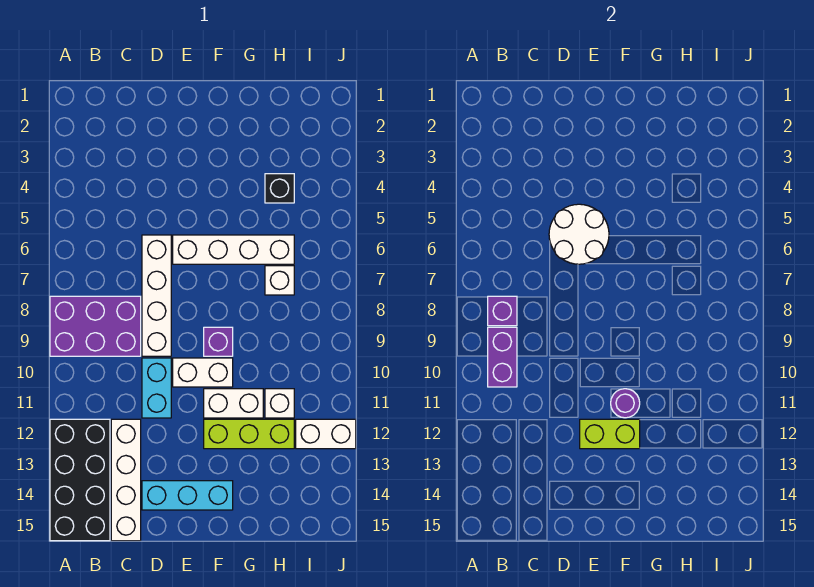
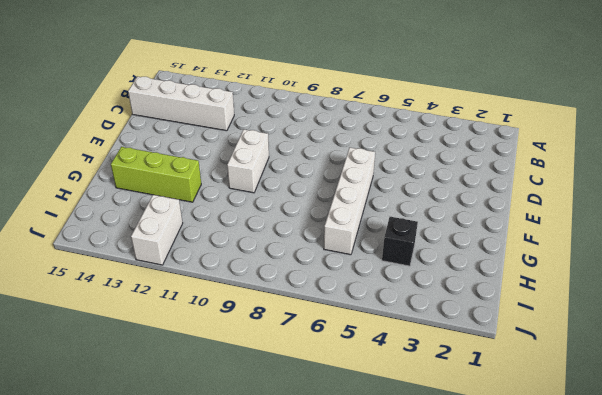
lime brick G12:G14 level 1 -> lime brick F12:H12 level 1
none -> purple brick A8:C9 level 1
none -> black brick A12:B15 level 1
none -> white brick D6:D9 level 1

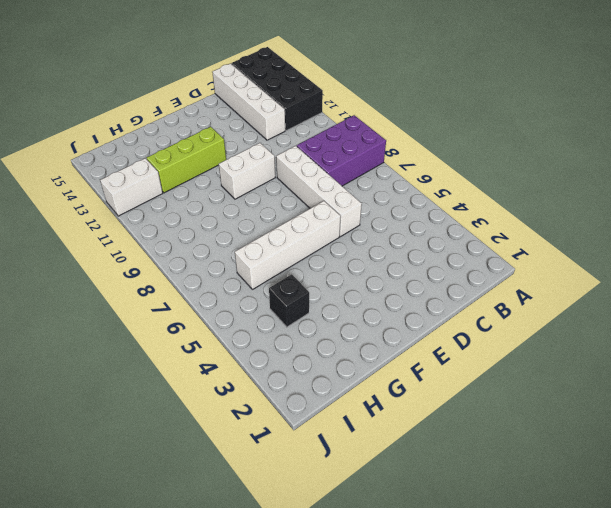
none -> cyan brick D10:D11 level 1
none -> cyan brick D14:F14 level 1
none -> purple brick F9 level 1

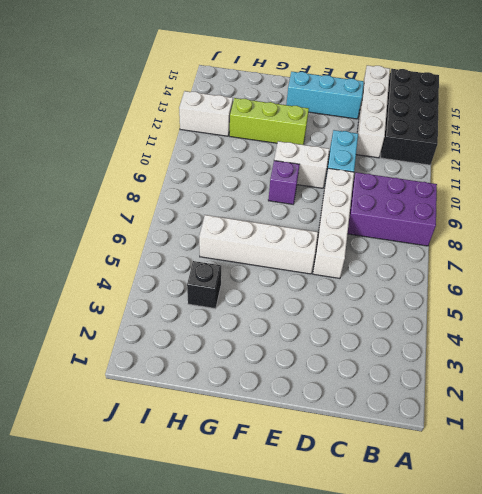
none -> white brick F11:G11 level 1
none -> white brick H7 level 1
none -> white brick H11 level 1

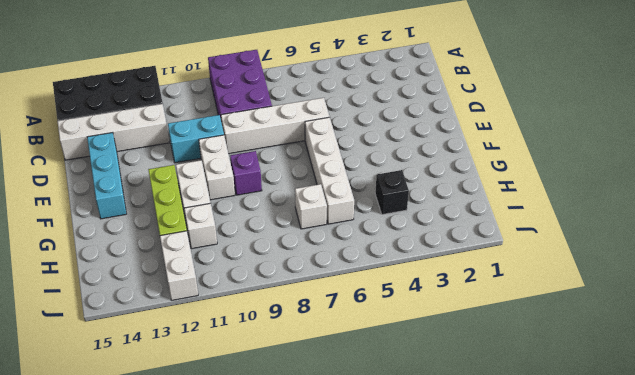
none -> purple brick B8 level 2
none -> purple brick B9:B10 level 2
none -> white round brick D5:E6 level 2

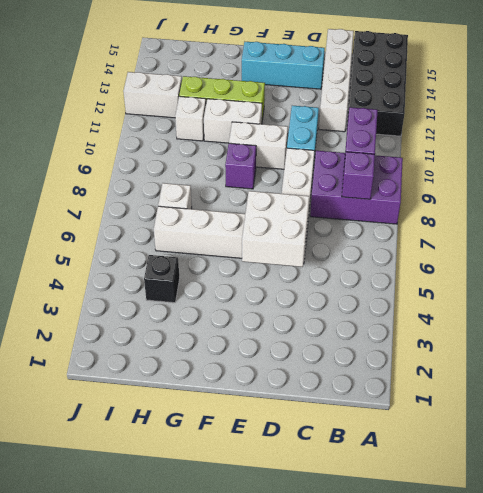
white brick D5:E6 level 2 -> white round brick D5:E6 level 2
none -> lime brick E12:F12 level 2
none -> purple round brick F11 level 2

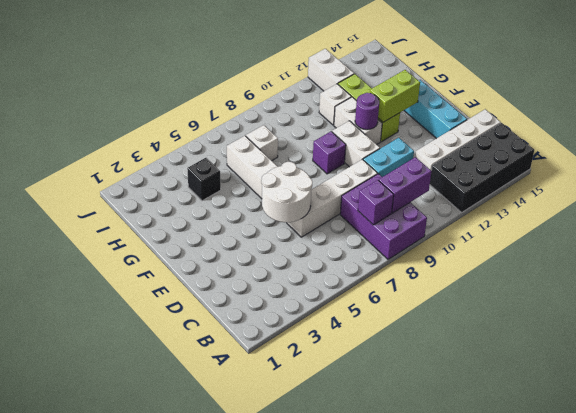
lime brick F12:F13 level 2 -> lime brick E12:F12 level 2

